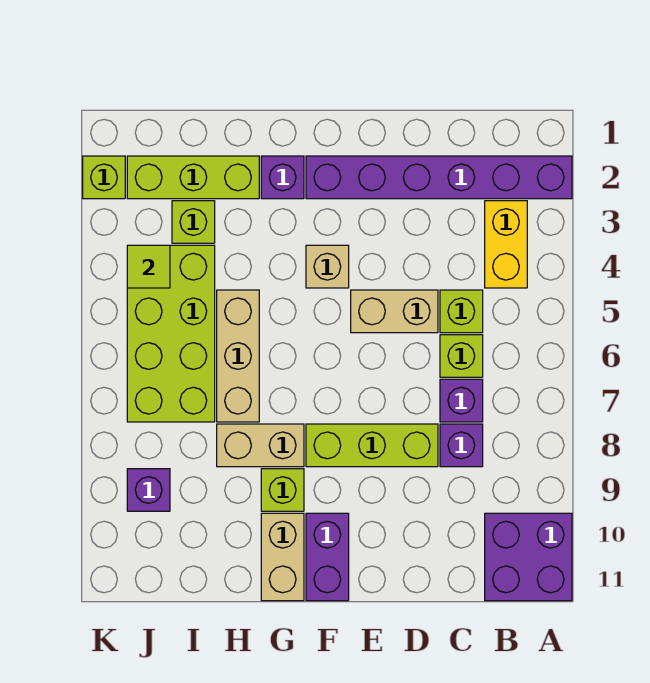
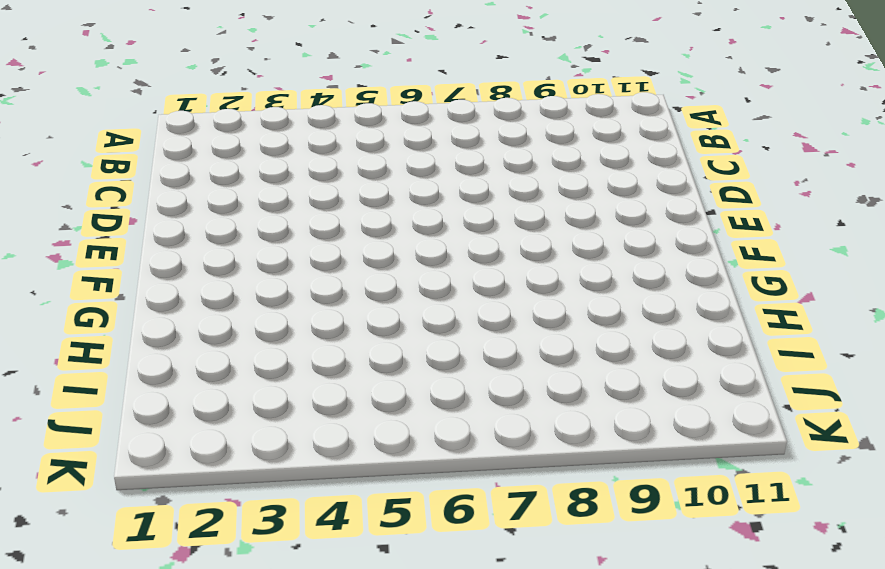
none -> purple brick A2:F2 level 1
none -> purple brick A10:B11 level 1
none -> yellow brick B3:B4 level 1

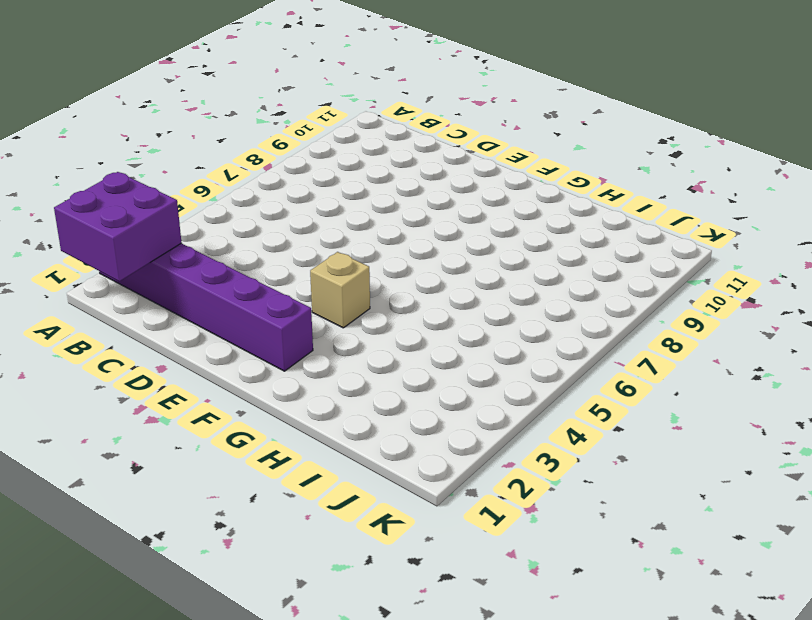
purple brick A1:B2 level 2 -> purple brick A10:B11 level 1
none -> yellow brick B3:B4 level 1
none -> lime brick C5 level 1
none -> lime brick C6 level 1

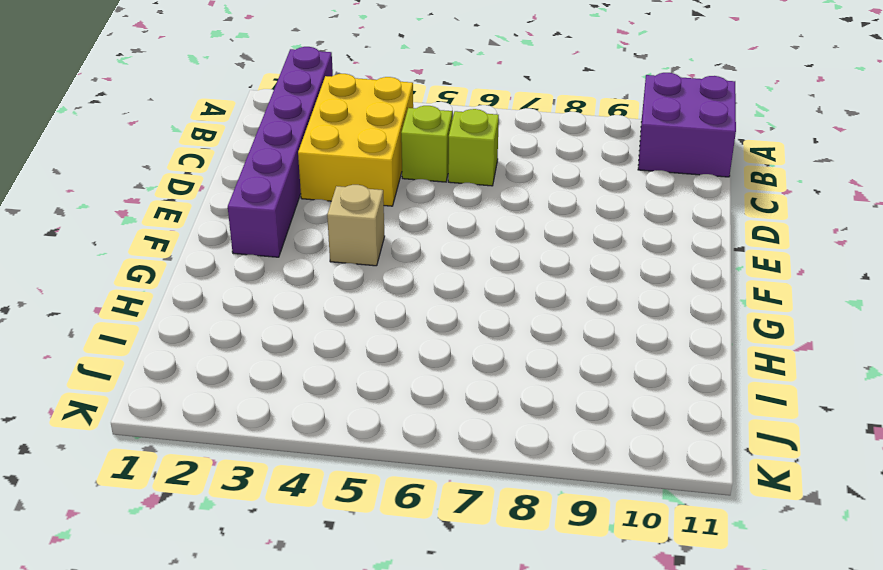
yellow brick B3:D4 level 1 -> yellow brick B3:B4 level 1
none -> purple brick C7 level 1
none -> purple brick C8 level 1
none -> tan brick D5:E5 level 1

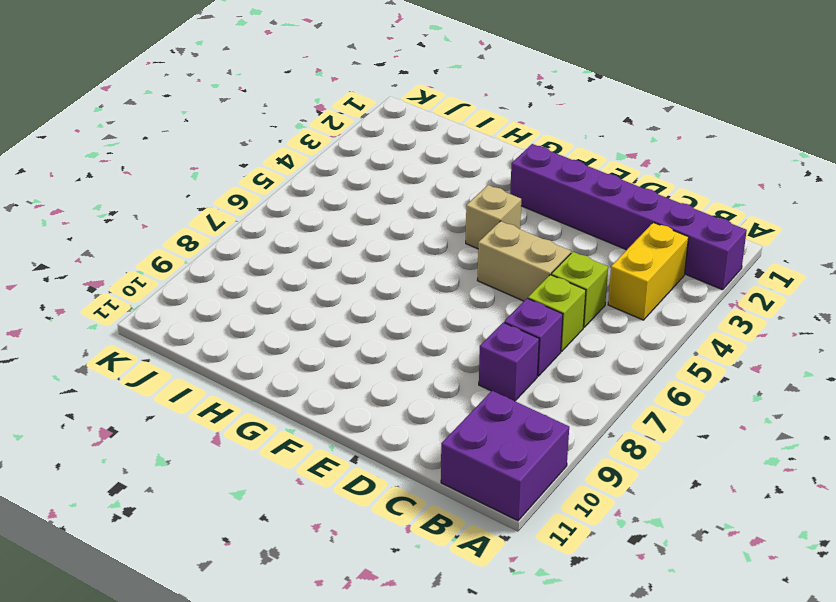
none -> lime brick D8:F8 level 1
none -> purple brick F10:F11 level 1
none -> purple brick G2 level 1

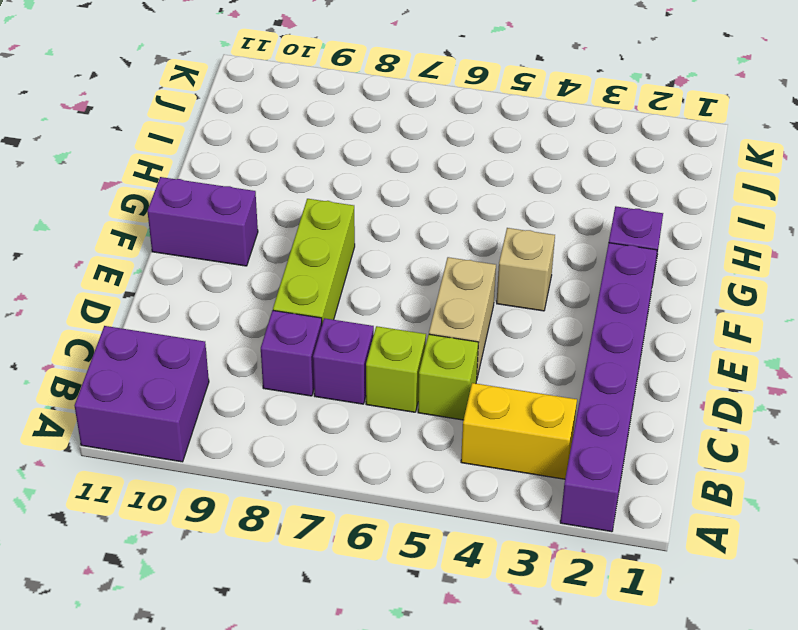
none -> tan brick G8:H8 level 1
none -> lime brick G9 level 1
none -> tan brick G10:G11 level 1

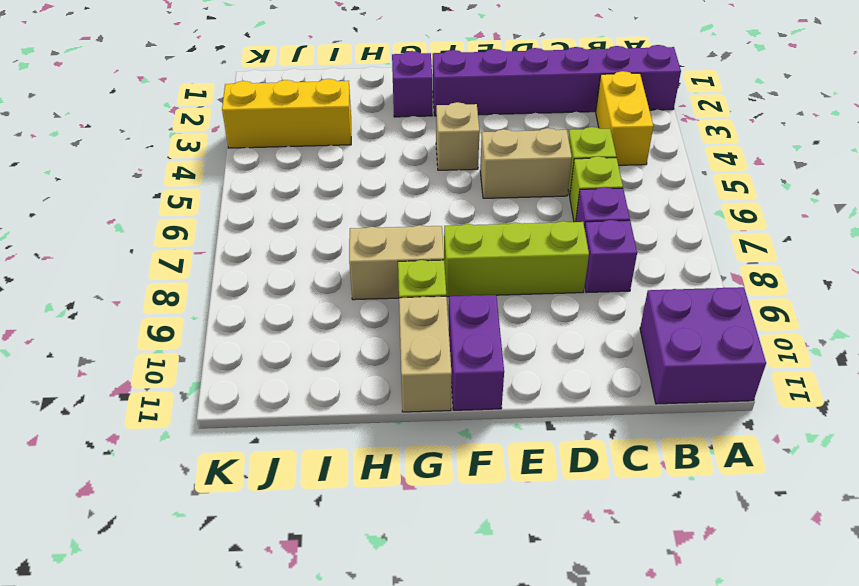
yellow brick I3:K3 level 1 -> lime brick I3 level 1
none -> lime brick H2:J2 level 1
none -> tan brick H5:H7 level 1
none -> lime brick I4:J7 level 1

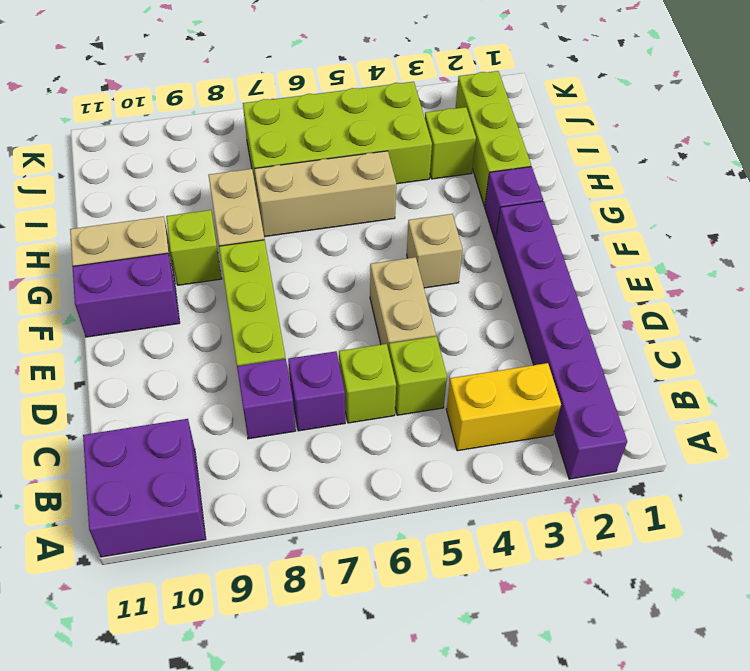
none -> purple brick J9 level 1
none -> lime brick K2 level 1
none -> lime tile J4 level 2

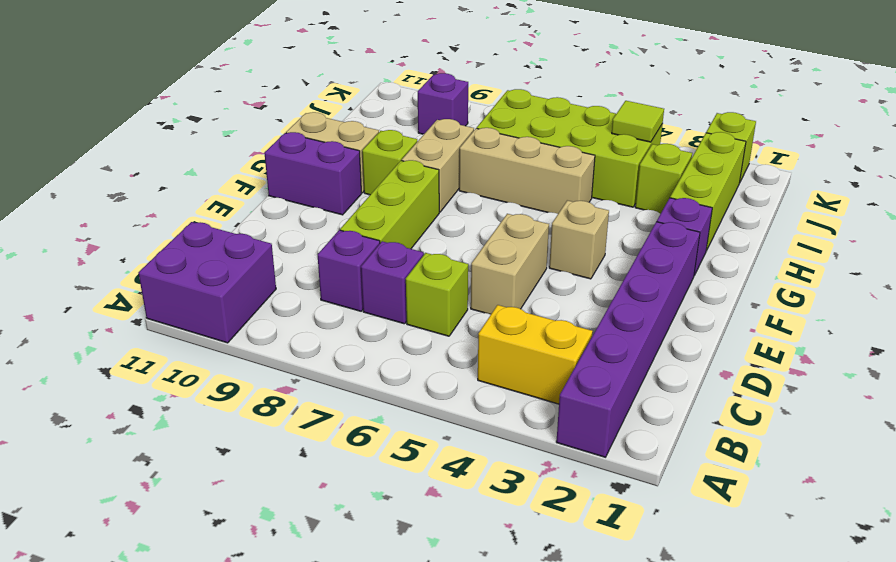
none -> lime brick C5 level 1

